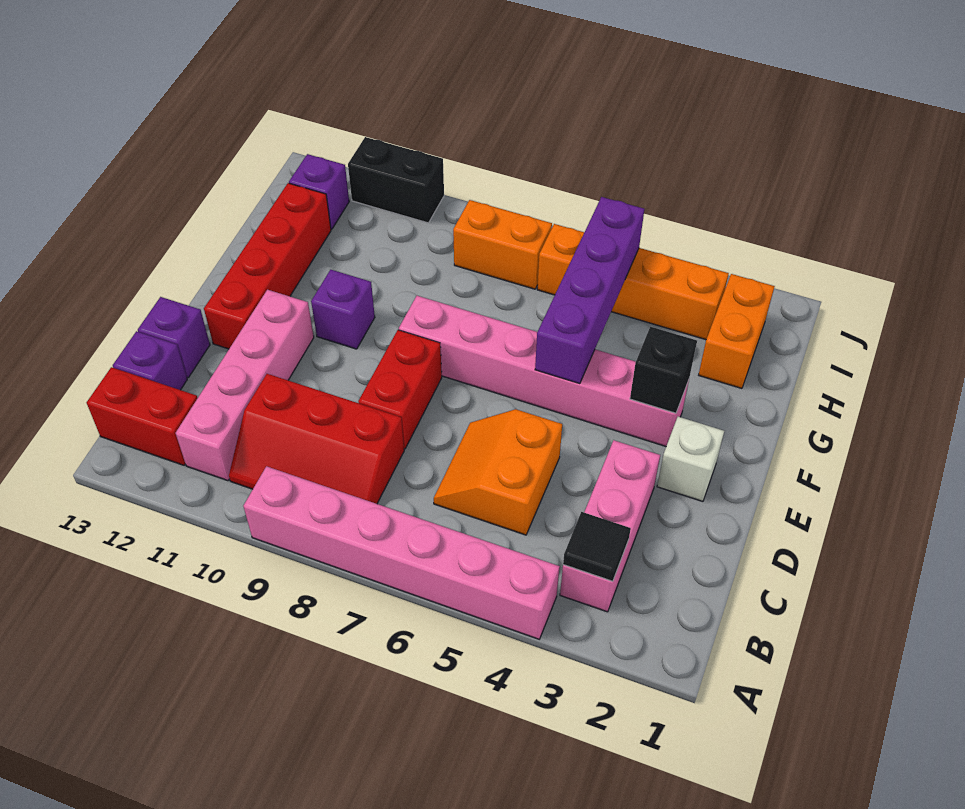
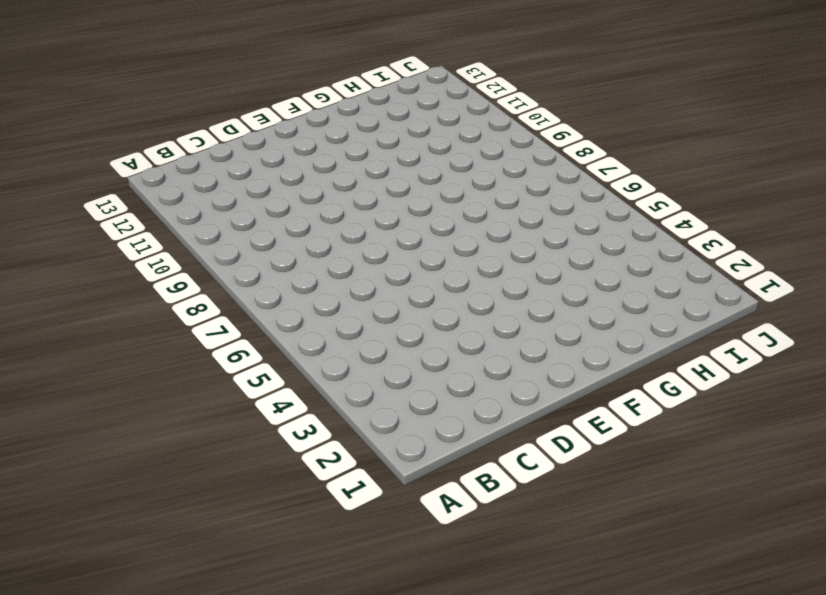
none -> pink brick A4:A9 level 1
none -> pink brick B3:D3 level 1
none -> red slope B8:C10 level 1 top C

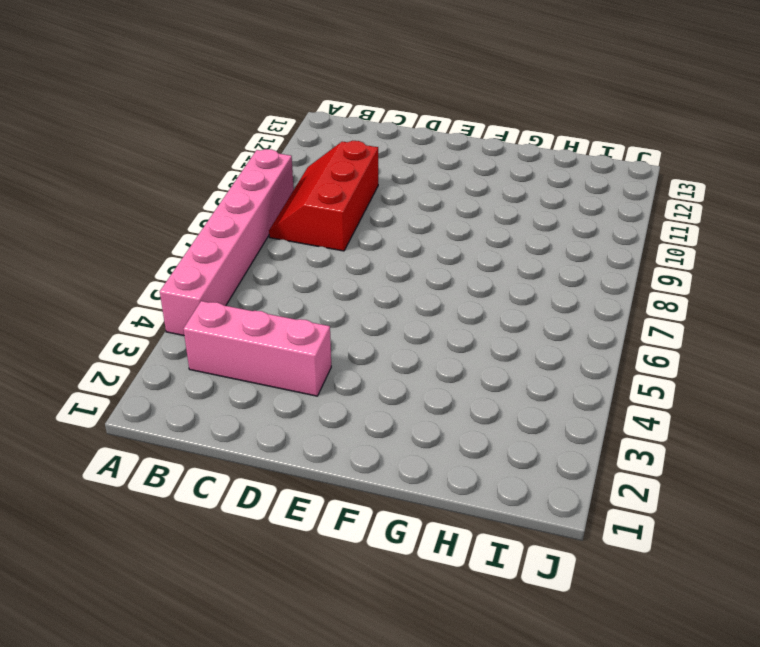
none -> pink brick B11:E11 level 1
none -> red brick B12:B13 level 1
none -> orange slope C5:D6 level 1 top 5

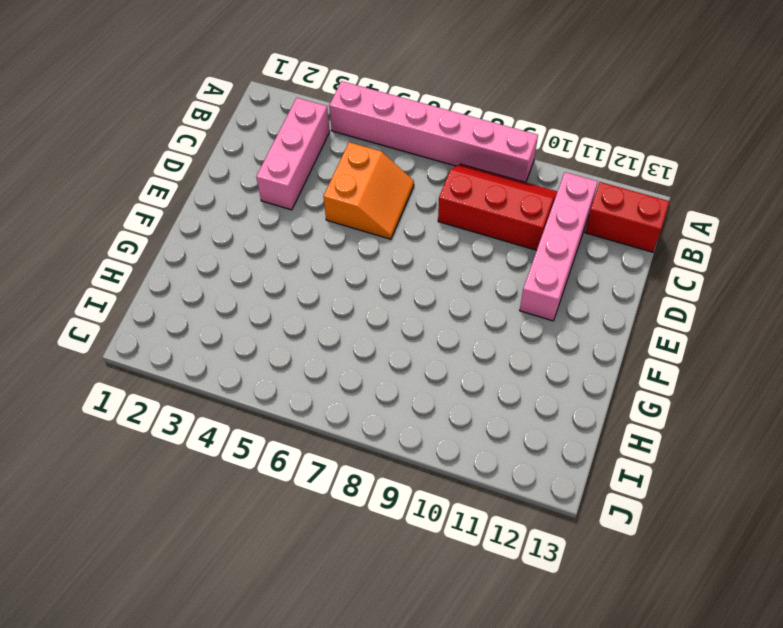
none -> purple brick C13 level 1
none -> red brick D8:E8 level 1
none -> purple brick D13 level 1

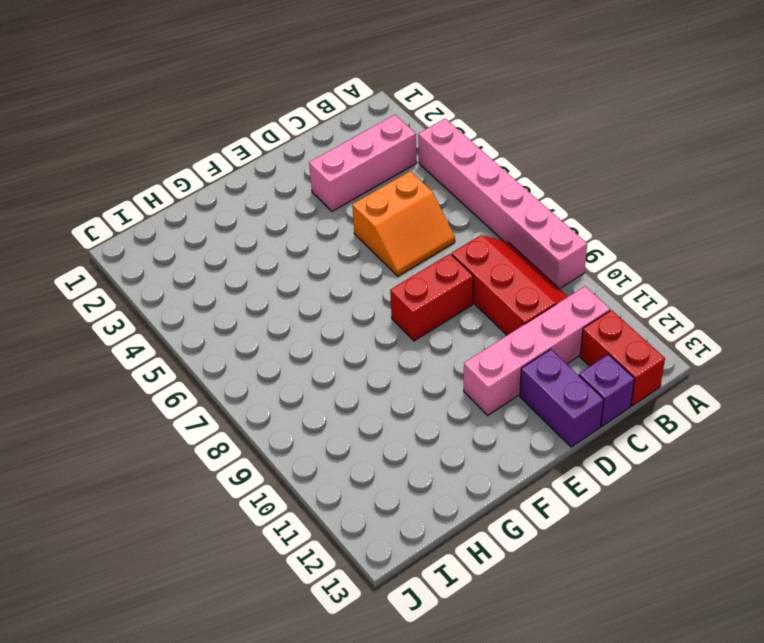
purple brick D12:D13 level 1 -> purple brick D13 level 1
none -> white brick E2 level 1
none -> red brick E12:H12 level 1
none -> pink brick F3:F8 level 1

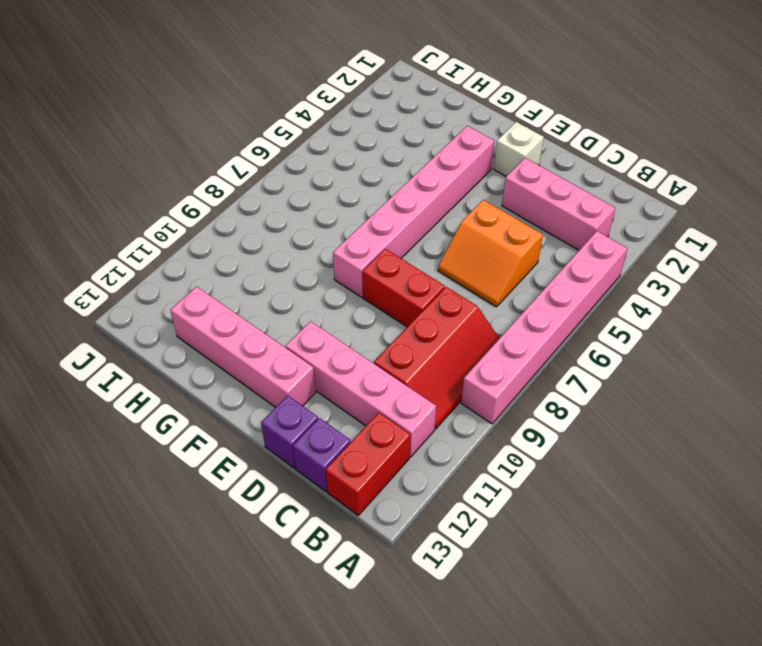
pink brick E12:H12 level 1 -> red brick E12:H12 level 1
none -> purple brick F10 level 1
none -> orange brick H2:I2 level 1
none -> orange brick I3:I6 level 1

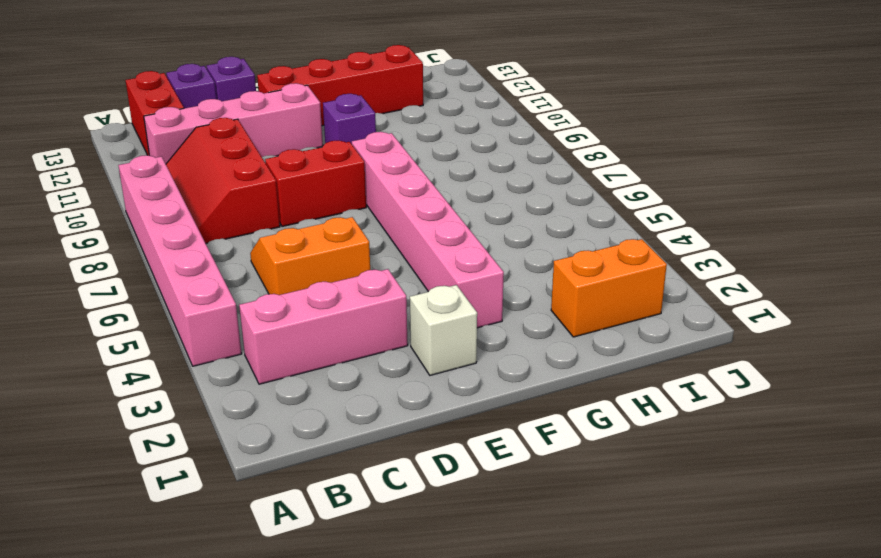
none -> orange brick I3:I6 level 1
none -> orange brick I7:I8 level 1
none -> purple brick I12 level 1

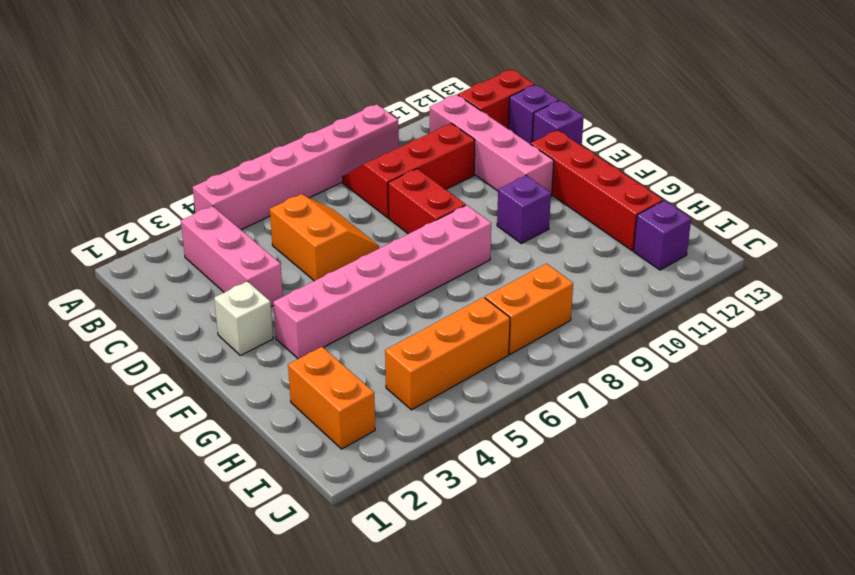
orange brick I4:I6 level 1 -> orange brick I3:I6 level 1
none -> black brick J10:J11 level 1
none -> black tile B3 level 2
none -> black brick F3 level 2

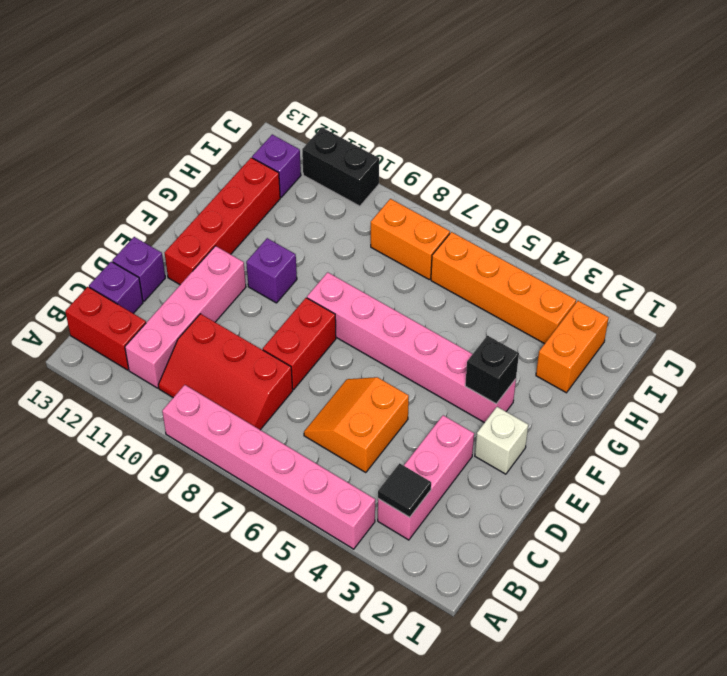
none -> purple brick F5:I5 level 2

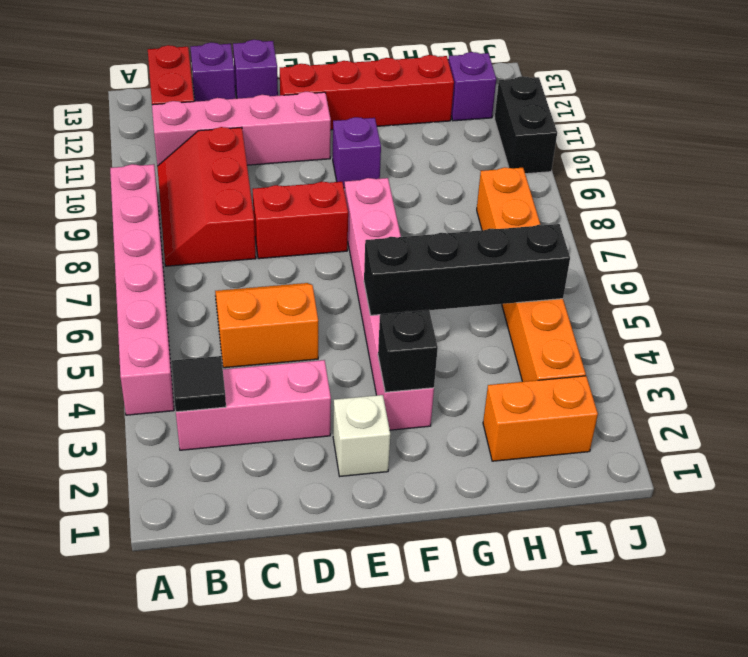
black brick F5:I5 level 2 -> purple brick F5:I5 level 2

